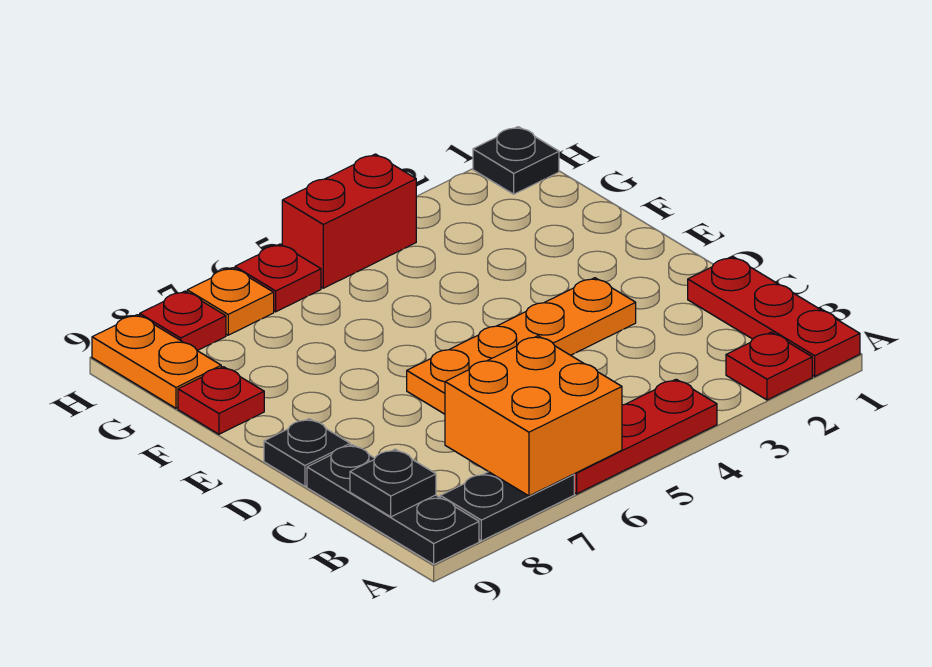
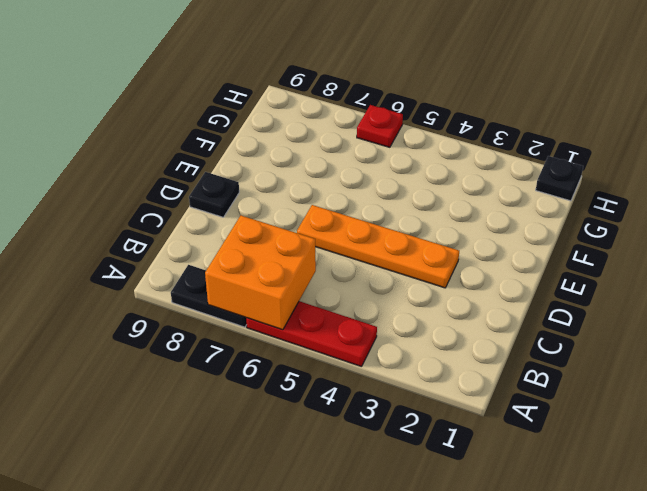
none -> red plate A1:C1 level 1
none -> red plate A2 level 1
none -> black plate A9:C9 level 1

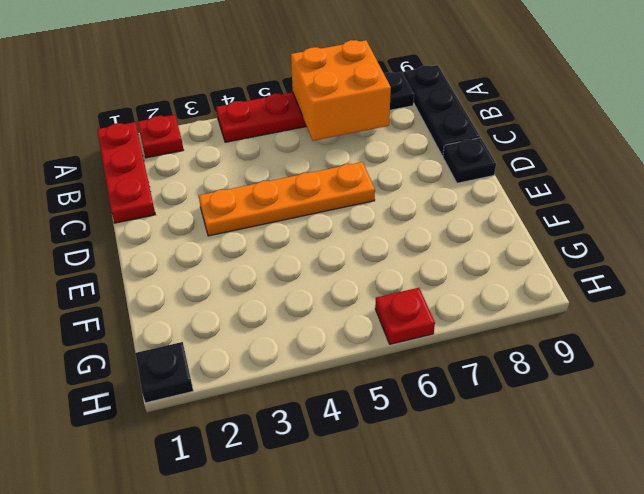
none -> red plate F9 level 1
none -> orange plate G9:H9 level 1
none -> red brick H4:H5 level 1

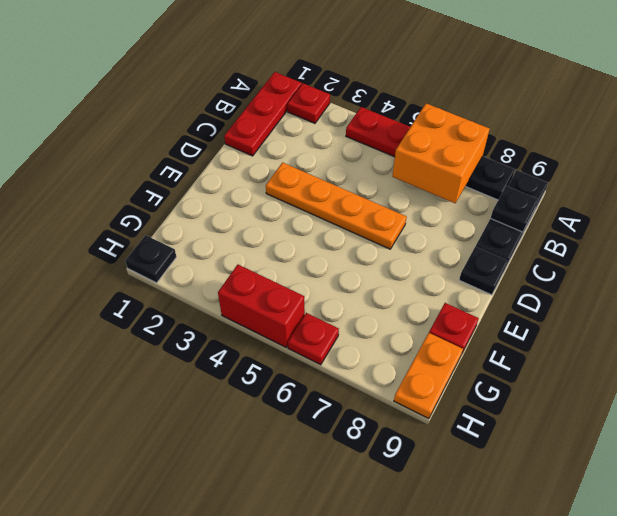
none -> orange plate H7 level 1
none -> red plate H8 level 1

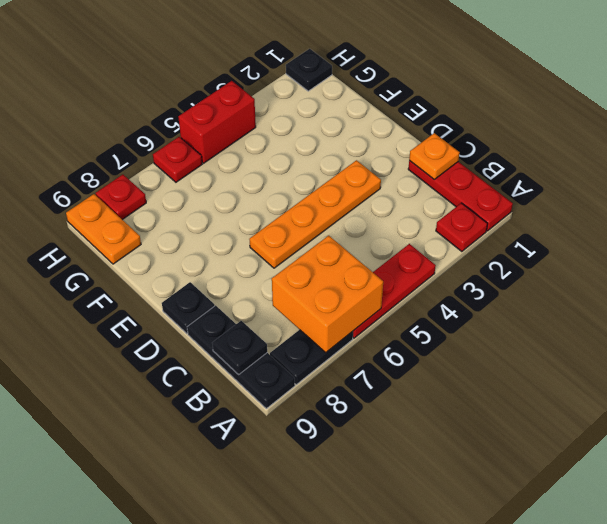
orange plate C1 level 2 -> orange plate H7 level 1
none -> red plate F9 level 1

